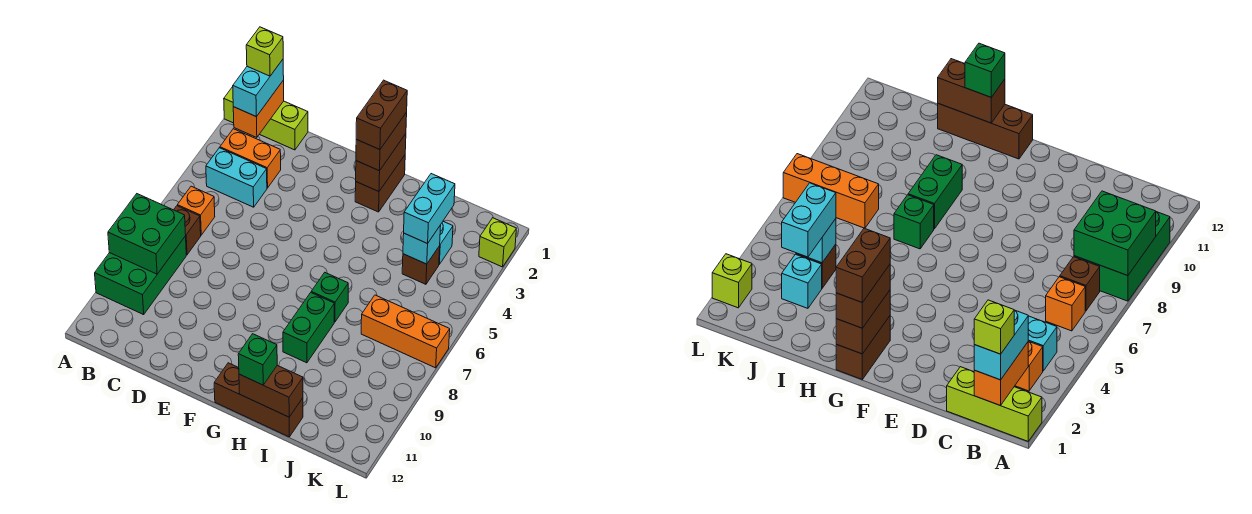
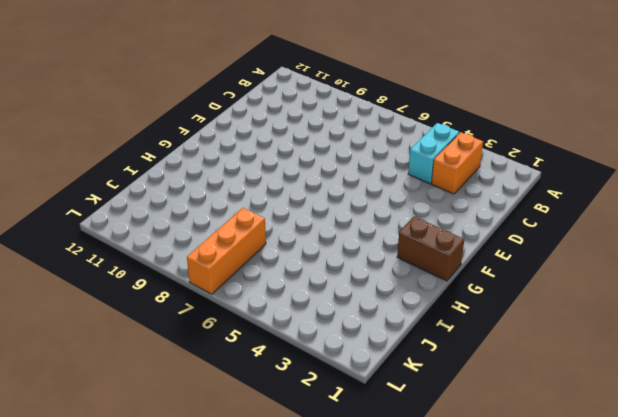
none -> lime brick A1:C1 level 1
none -> green brick A8:B10 level 1
none -> orange brick B6 level 1

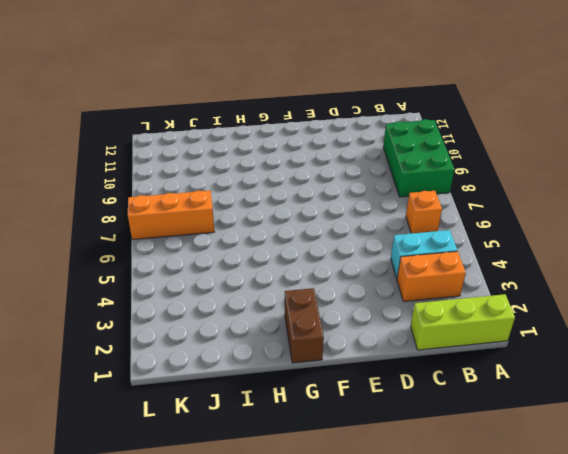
none -> brown brick B7 level 1
none -> brown brick G12:I12 level 1
none -> green brick H7 level 1

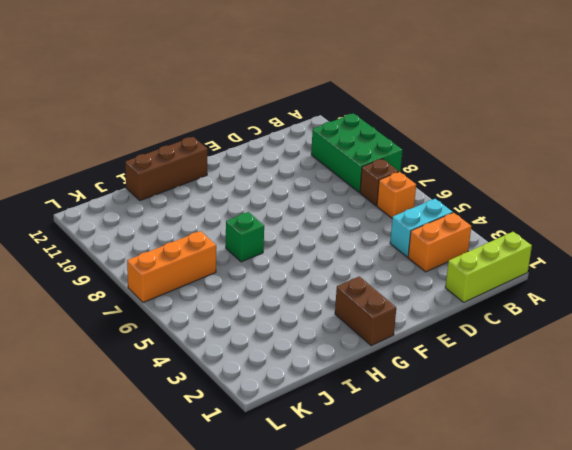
none -> green brick H8:H9 level 1
none -> cyan brick J3 level 1
none -> brown brick J4 level 1

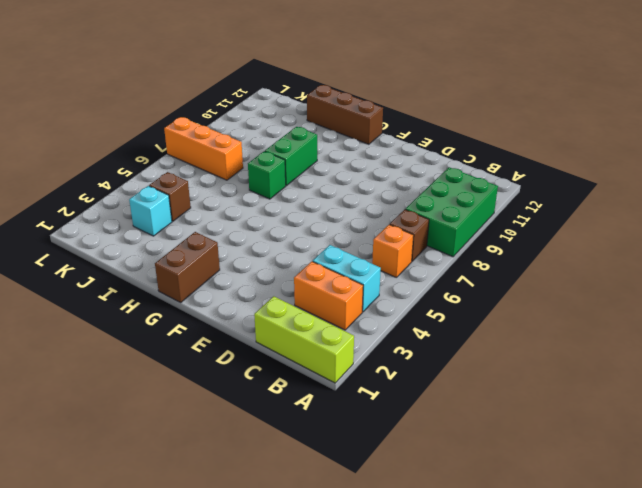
none -> lime brick L2 level 1
none -> green brick A8:B9 level 2
none -> orange brick B1:B2 level 2

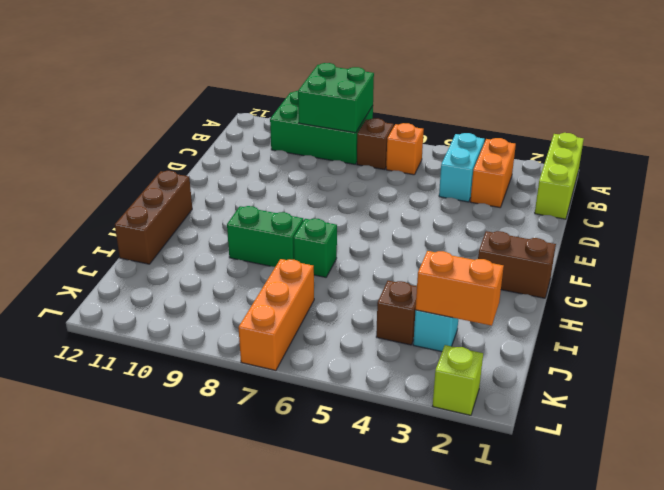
orange brick J2:J3 level 2 -> orange brick B1:B2 level 2
none -> brown brick G1:G2 level 2
none -> brown brick H12:I12 level 2
none -> cyan brick J4 level 2

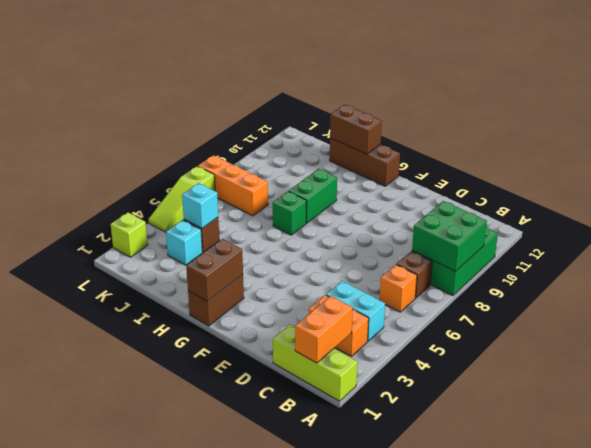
lime slope L4:L6 level 1 top 6 -> none
none -> cyan brick B1:B2 level 3
none -> brown brick G1:G2 level 3
none -> green brick H12 level 3

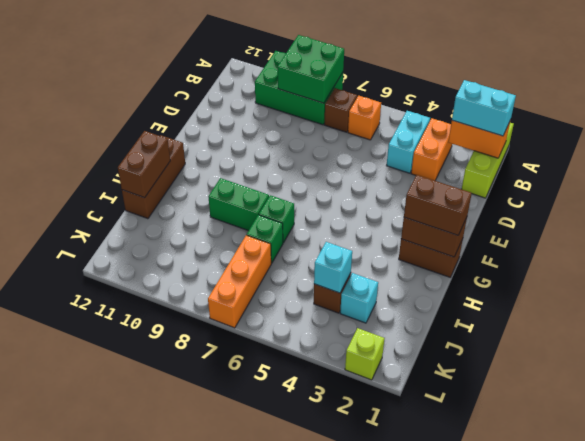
green brick I7 level 1 -> green brick H12 level 3
none -> cyan brick J3:J4 level 3
none -> lime brick B1 level 4
none -> brown brick G1:G2 level 4

